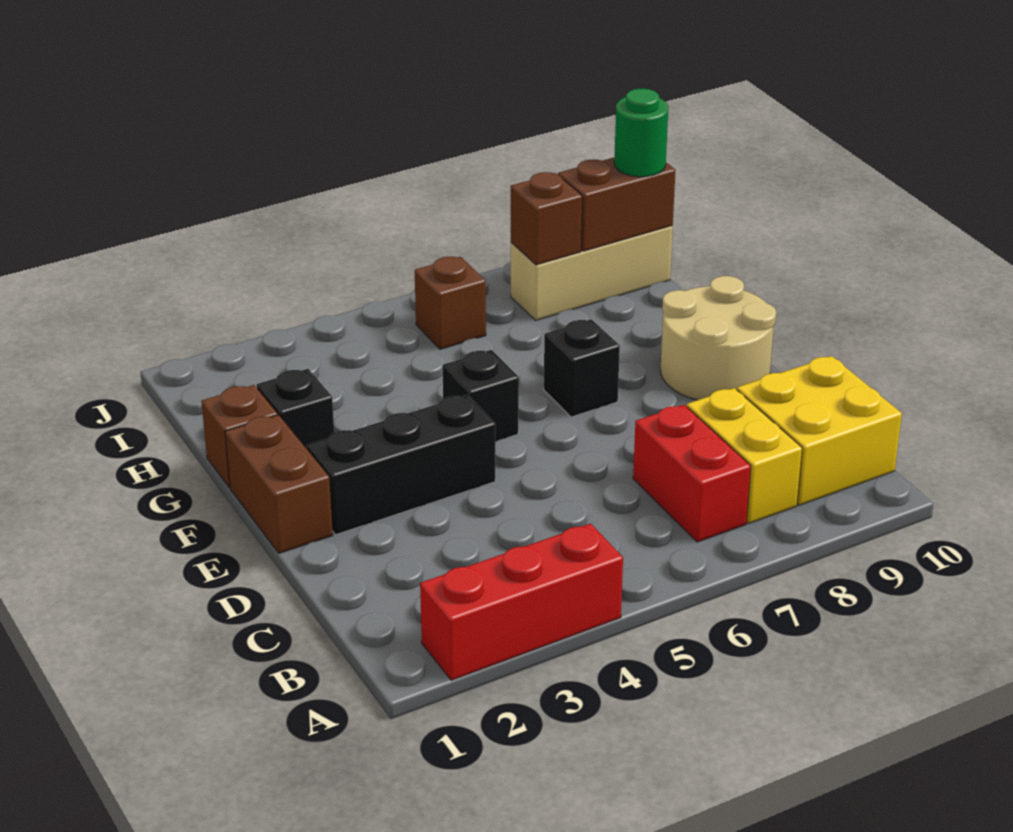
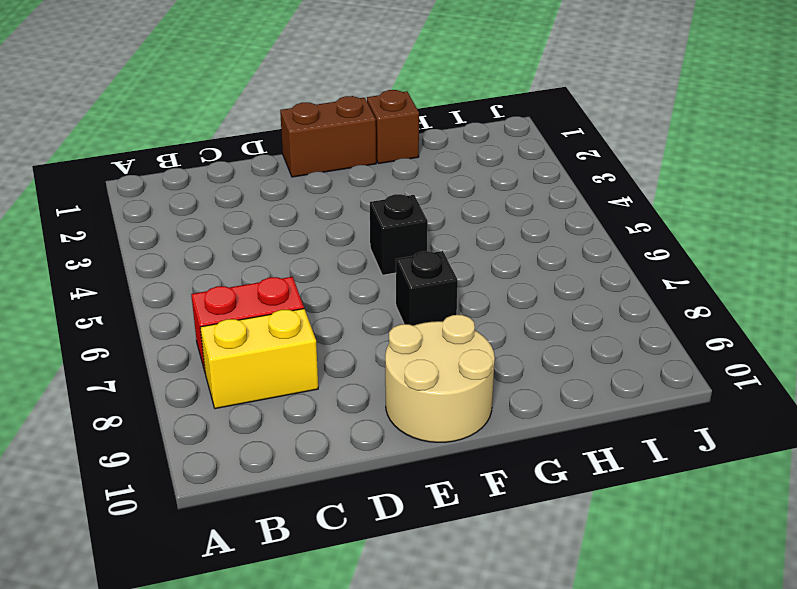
none -> red brick A2:A4 level 1
none -> yellow brick B9:C10 level 1
none -> black brick E2:E4 level 1

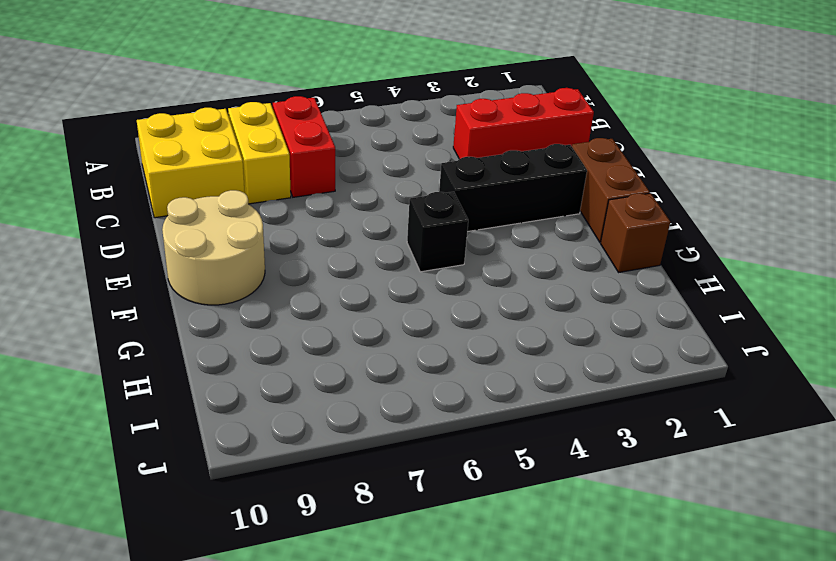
red brick C1:C3 level 1 -> red brick A2:A4 level 1
none -> black brick F7 level 1
none -> black brick G2 level 1
none -> brown brick I6 level 1

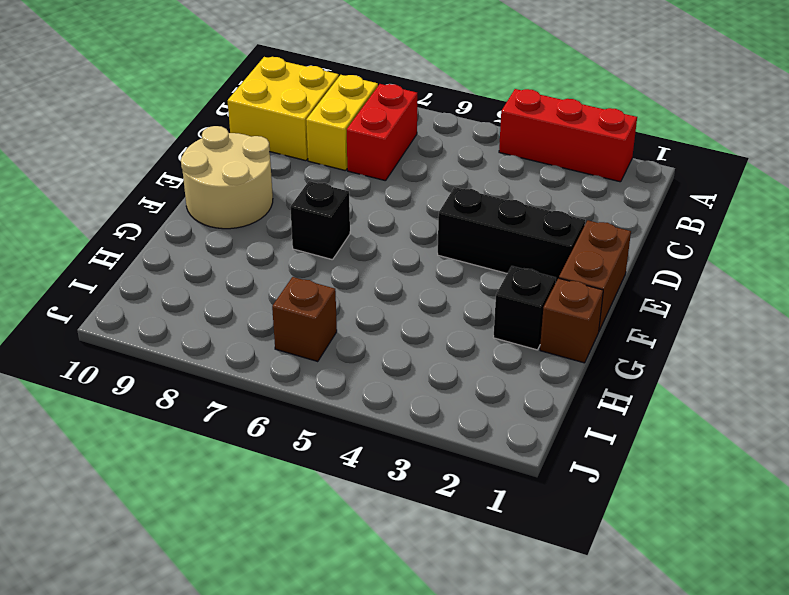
none -> black brick F5 level 1
none -> tan brick I8:I10 level 1
none -> brown brick I8 level 2

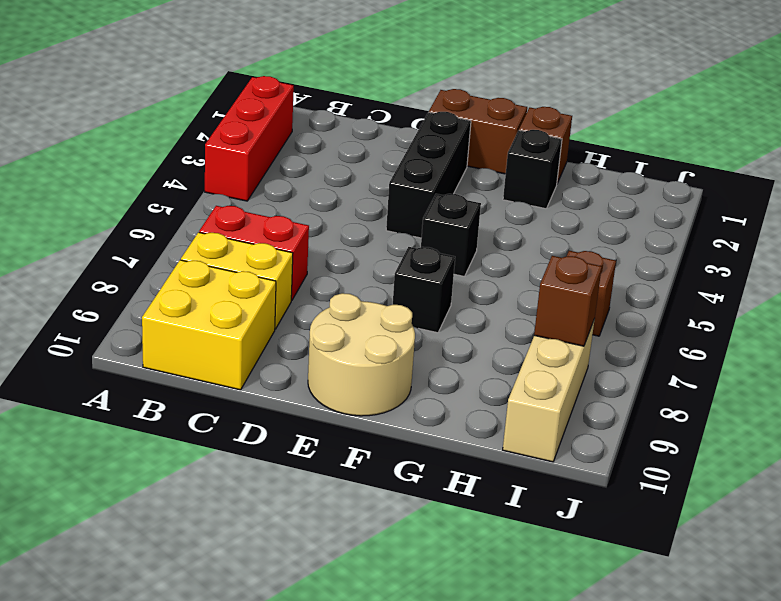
none -> brown brick I9:I10 level 2
none -> green round brick I10 level 3

